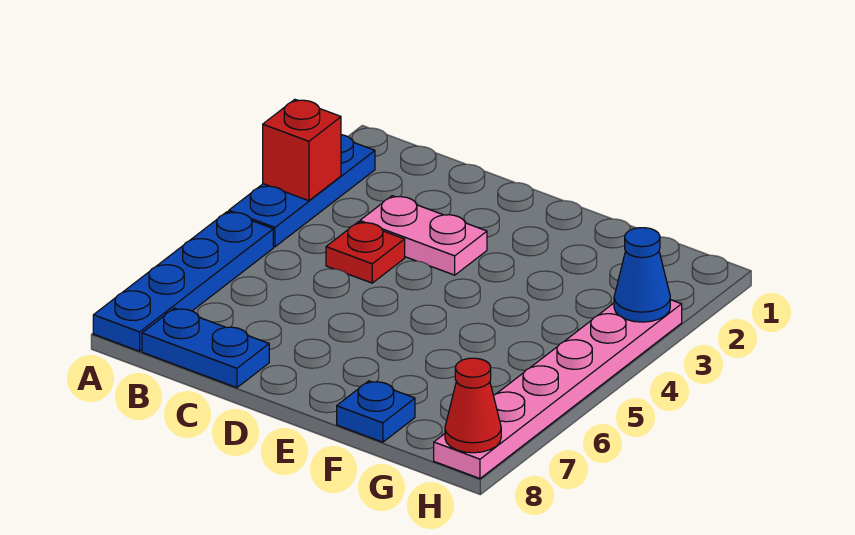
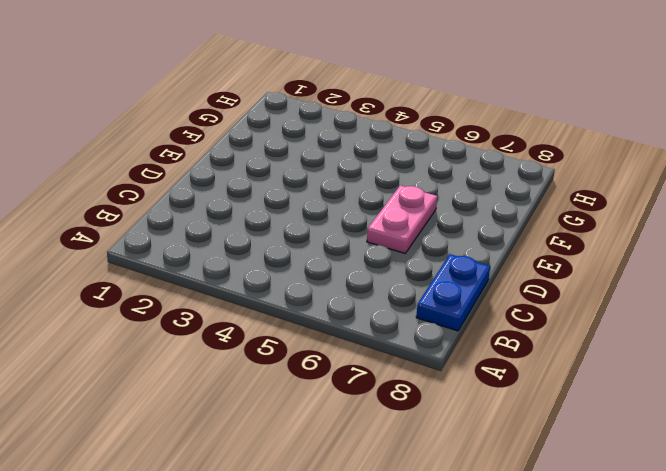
pink plate D6:E6 level 1 -> pink plate C3:D3 level 1
none -> blue plate A2:A4 level 1
none -> blue plate A5:A8 level 1

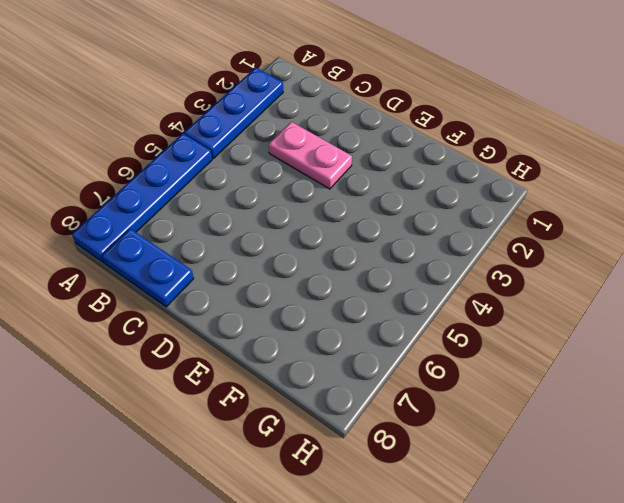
none -> red plate C4 level 1
none -> blue plate F8 level 1

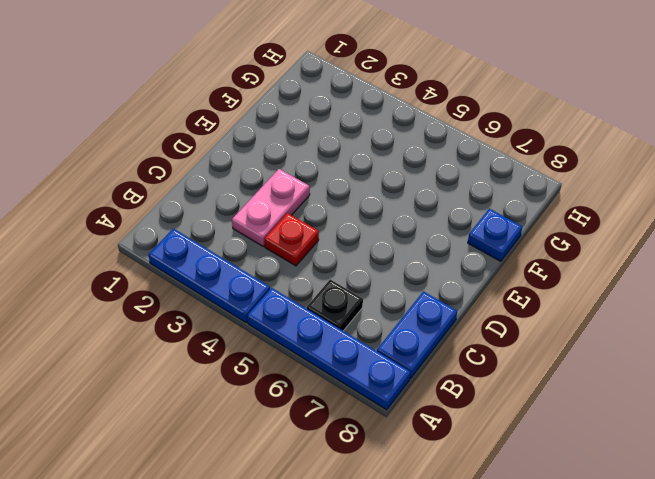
black plate B6 level 1 -> none
none -> pink plate H3:H8 level 1
none -> red brick A3 level 2

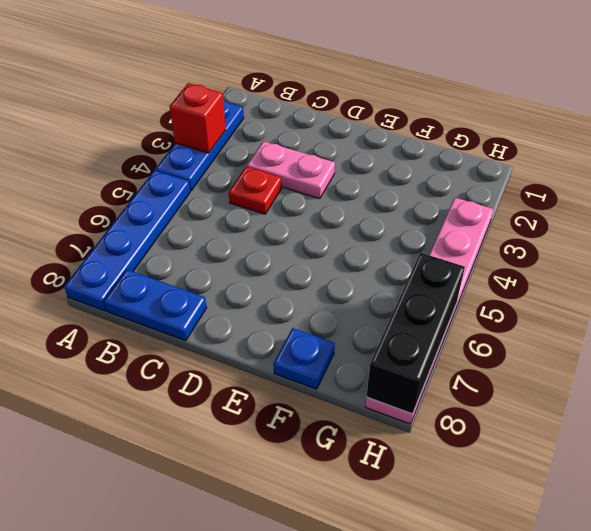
black brick H6:H8 level 2 -> red cone H8 level 2
none -> blue cone H3 level 2

